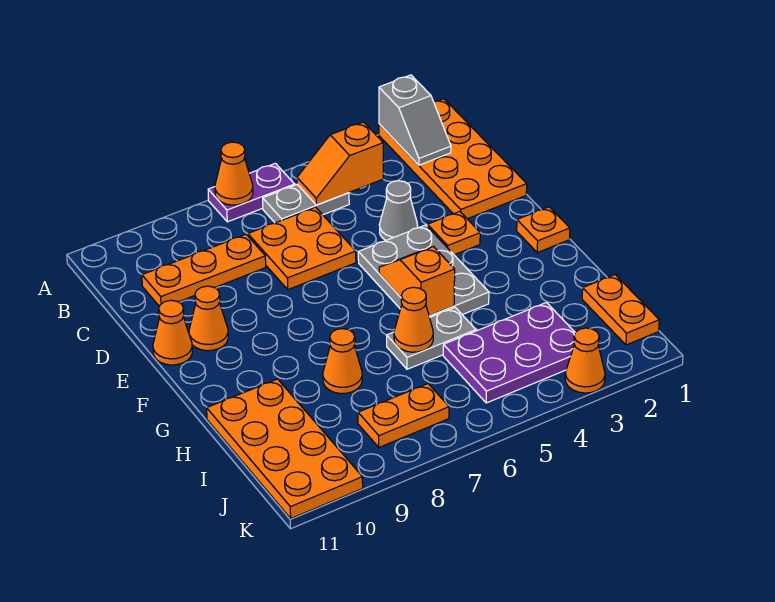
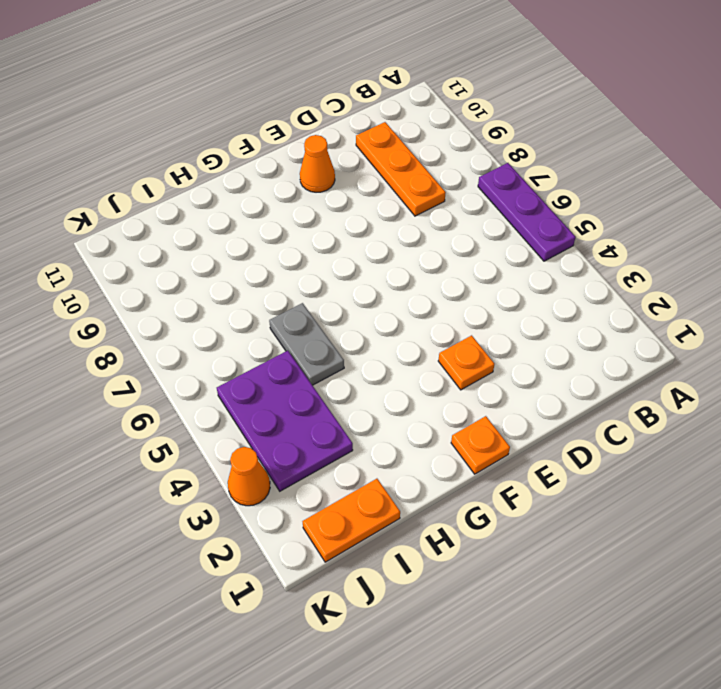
purple plate A5:A7 level 1 -> purple plate A6:A7 level 1
none -> orange plate A1:D2 level 1
none -> grey plate B5:B6 level 1
none -> orange plate C6:D7 level 1

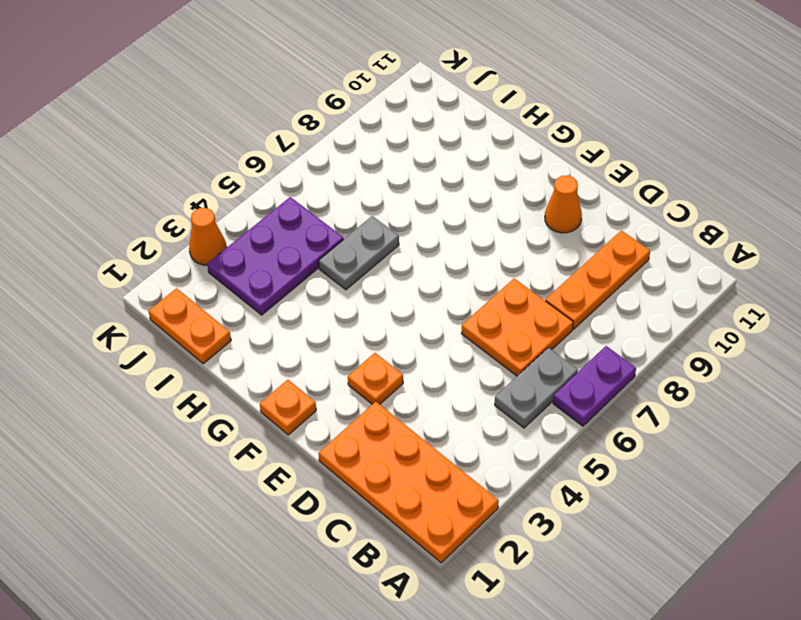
none -> grey cone D4 level 1
none -> grey plate E4:G5 level 1
none -> orange cone E11 level 1

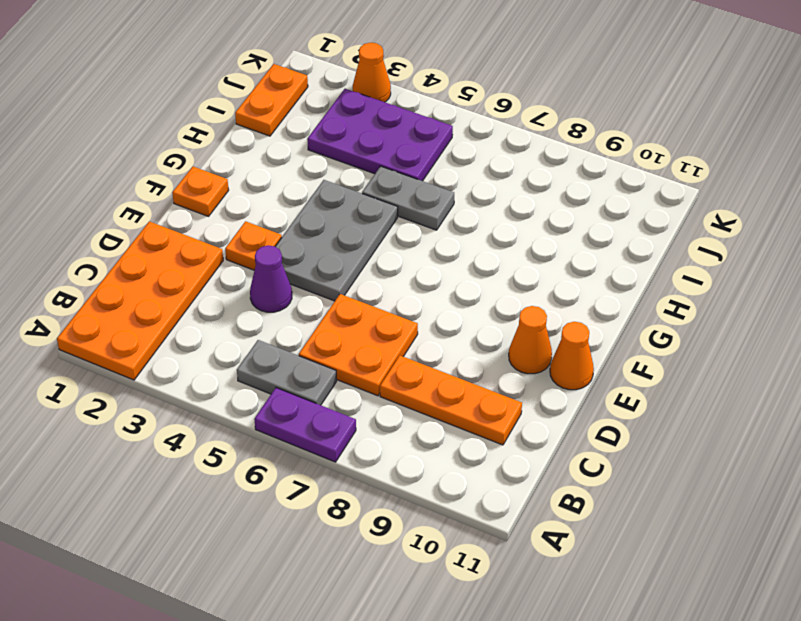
purple cone D4 level 1 -> grey cone D4 level 1
none -> orange cone H8 level 1
none -> orange plate H10:K11 level 1
none -> orange plate J7:J8 level 1

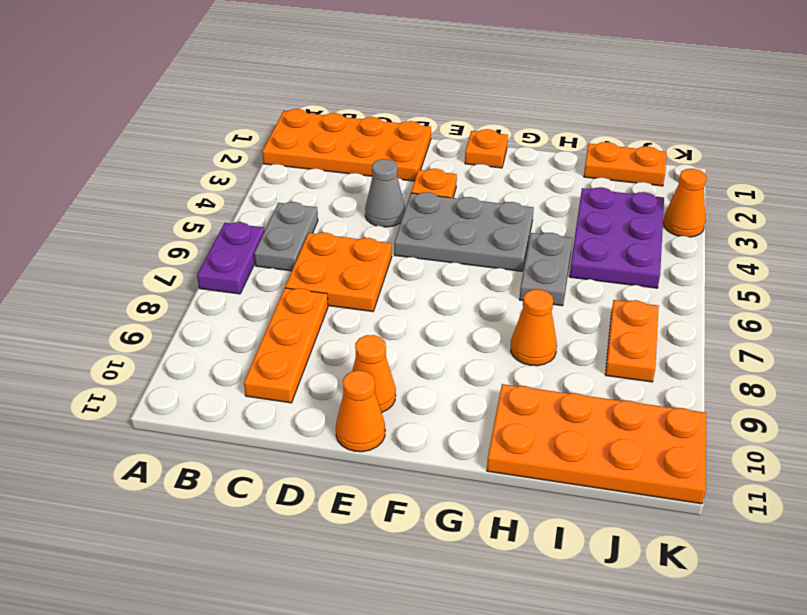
none -> grey slope A2:B2 level 2 top A
none -> orange cone A7 level 2
none -> orange slope B4:B5 level 2 top 4

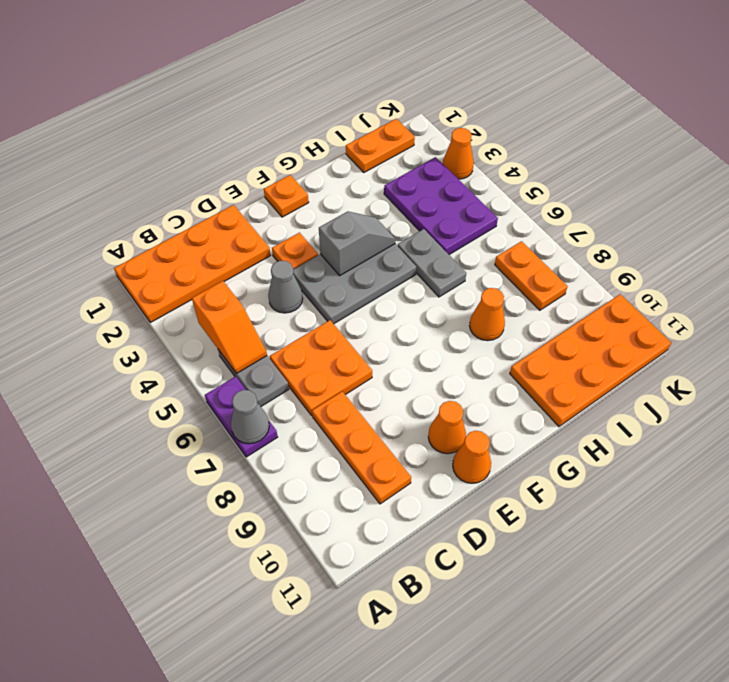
grey cone A7 level 2 -> orange cone A7 level 2
grey slope F4:G4 level 2 top F -> grey slope A2:B2 level 2 top A
none -> orange slope F5:G5 level 2 top G
none -> orange cone H6 level 2

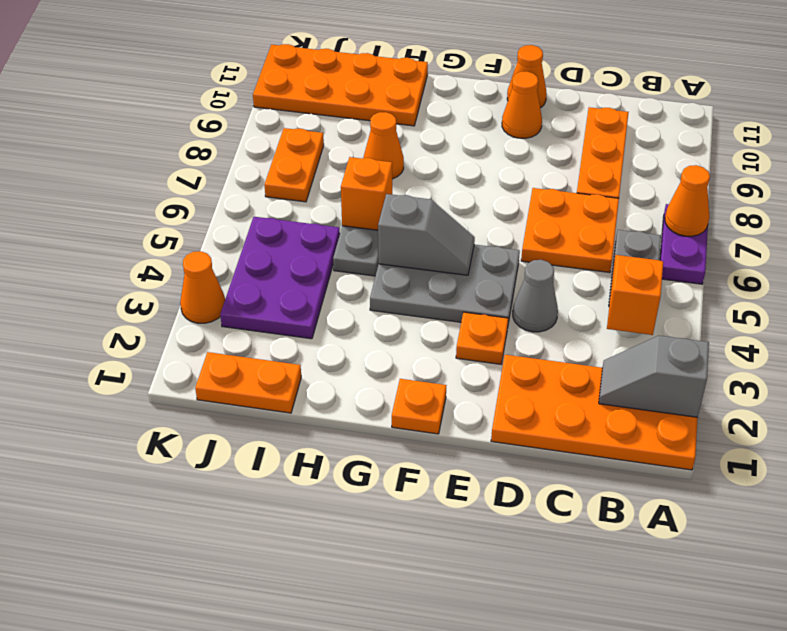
grey slope F5:G5 level 2 top G -> orange slope F5:G5 level 2 top G
orange brick H6 level 2 -> orange cone H6 level 2

